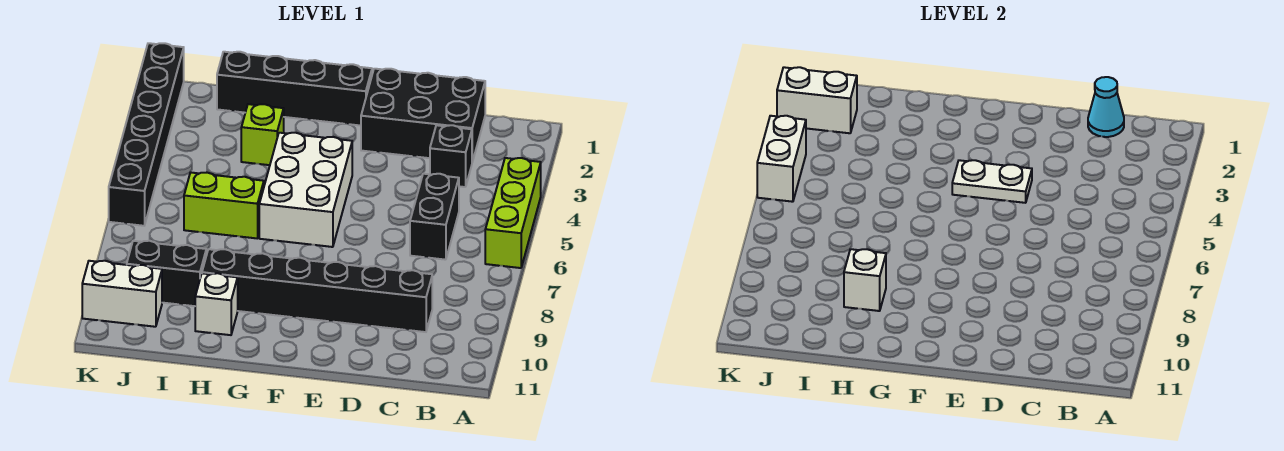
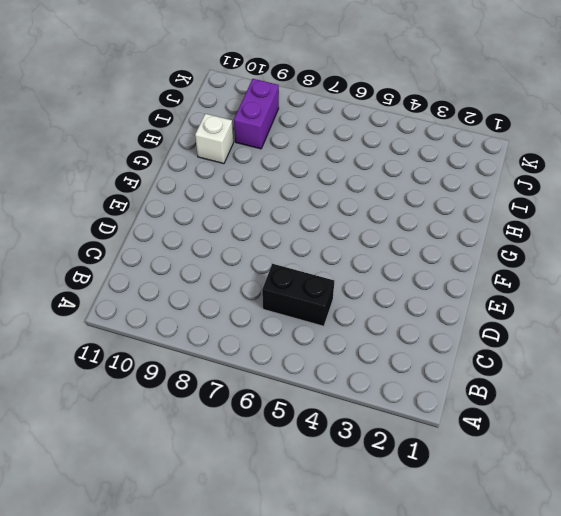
purple brick I9:J9 level 1 -> black brick I9:J9 level 1
none -> lime brick A4:A6 level 1
none -> black brick C1:E2 level 1
none -> black brick C3 level 1

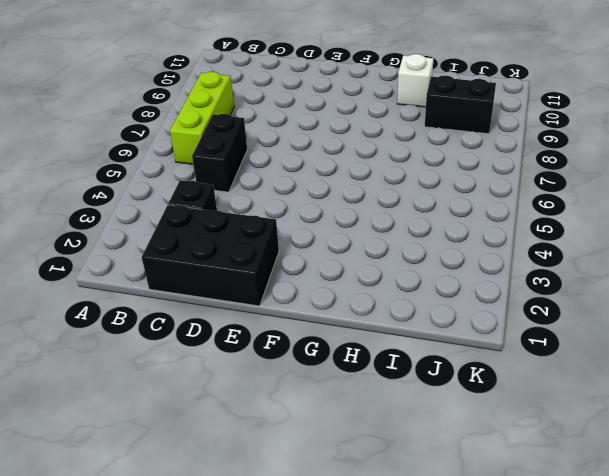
lime brick B6:B8 level 1 -> lime brick A4:A6 level 1
none -> black brick C9:H9 level 1
none -> black brick F1:I1 level 1
none -> white brick F4:G6 level 1

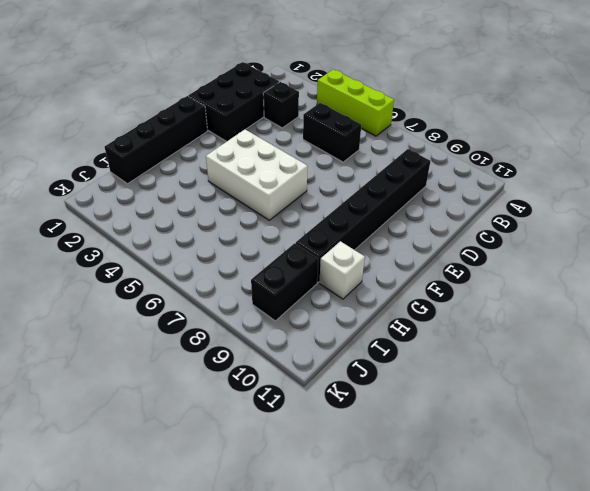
none -> lime brick H3 level 1
none -> lime brick H6:I6 level 1
none -> white brick J10:K10 level 1

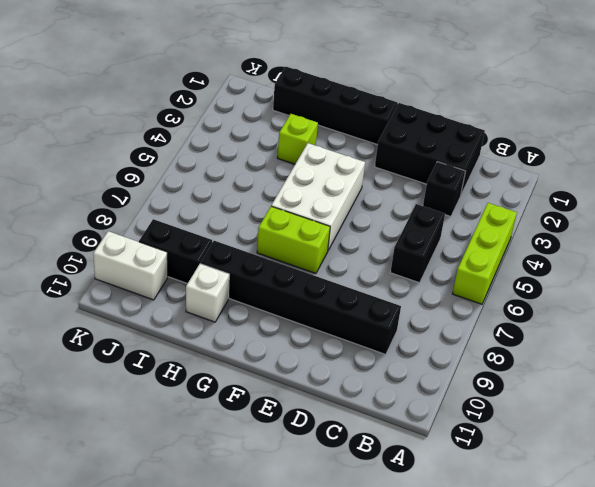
lime brick F7:G7 level 1 -> lime brick H6:I6 level 1
none -> black brick K1:K6 level 1
none -> cyan cone C1 level 2
none -> white plate E4:F4 level 2

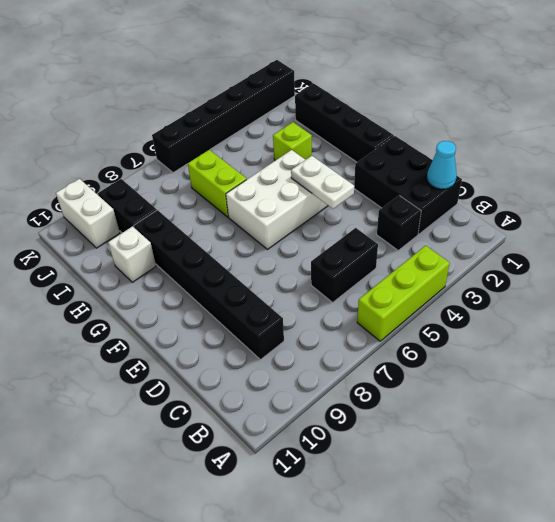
none -> white brick H9 level 2
none -> white brick J2:K2 level 2
none -> white brick K4:K5 level 2

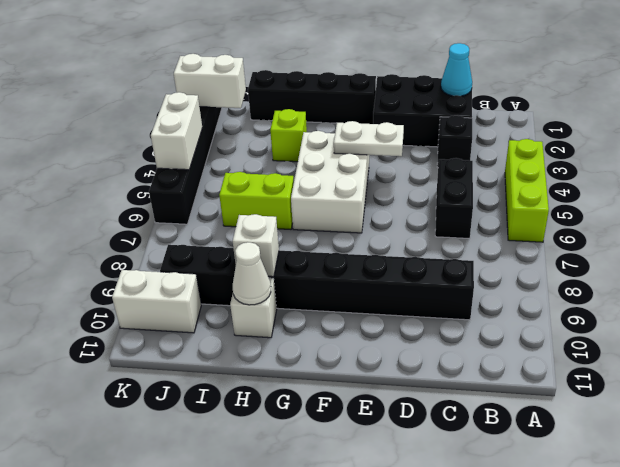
white cone H10 level 2 -> none

